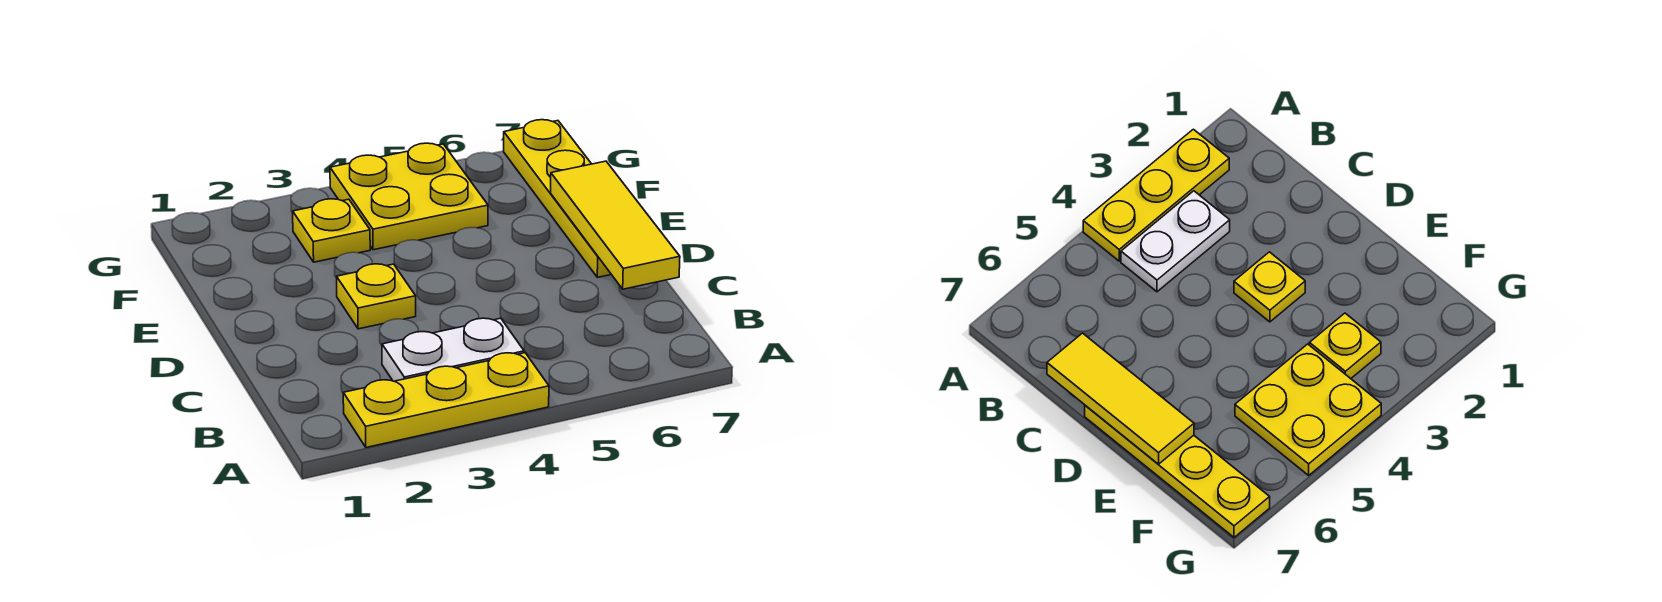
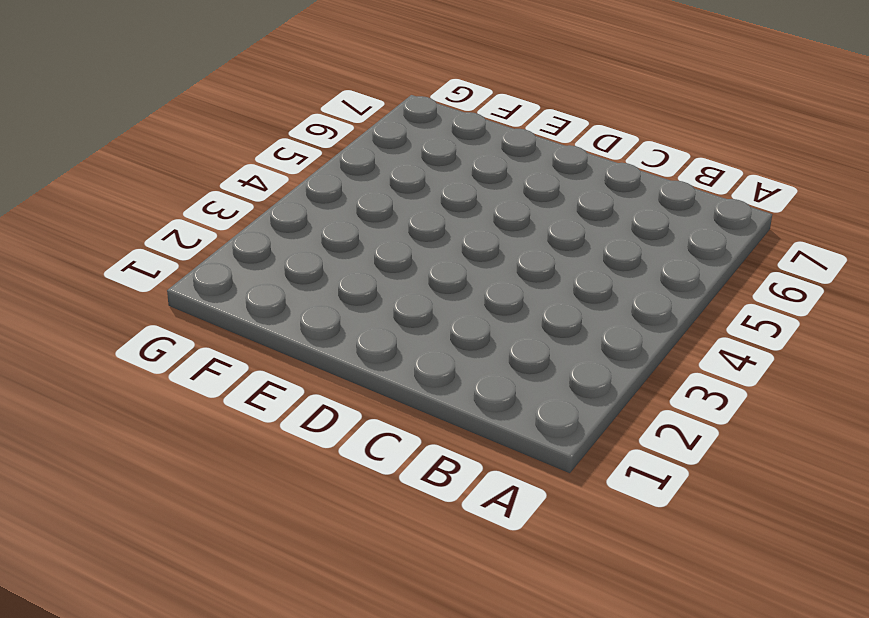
none -> yellow plate A2:A4 level 1
none -> white plate B3:B4 level 1

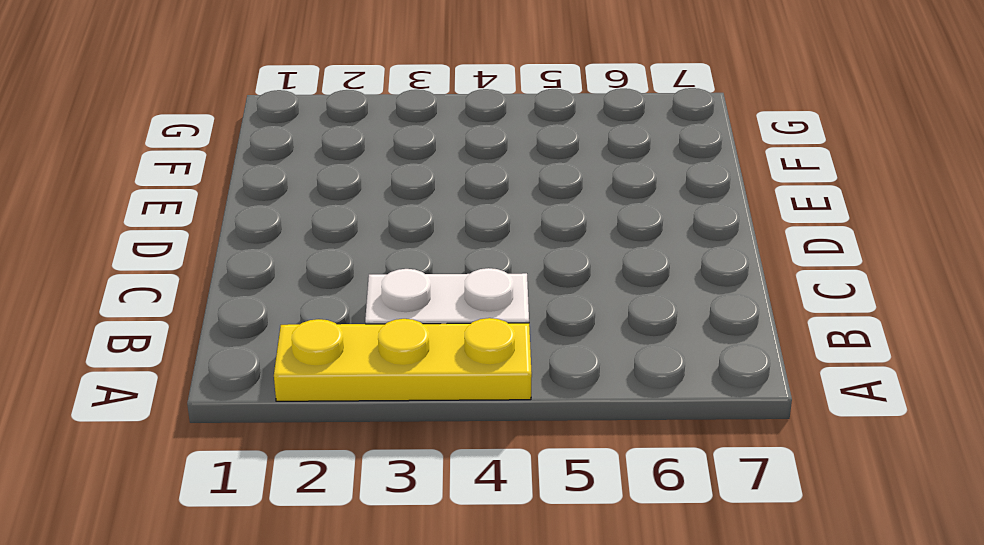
none -> yellow plate D3 level 1
none -> yellow plate D7:G7 level 1

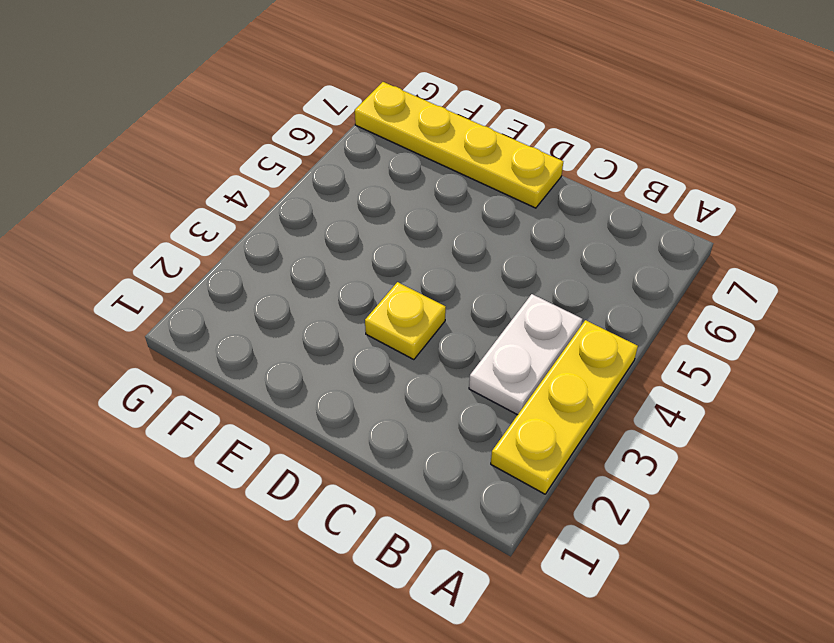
none -> yellow plate F3 level 1
none -> yellow plate F4:G5 level 1

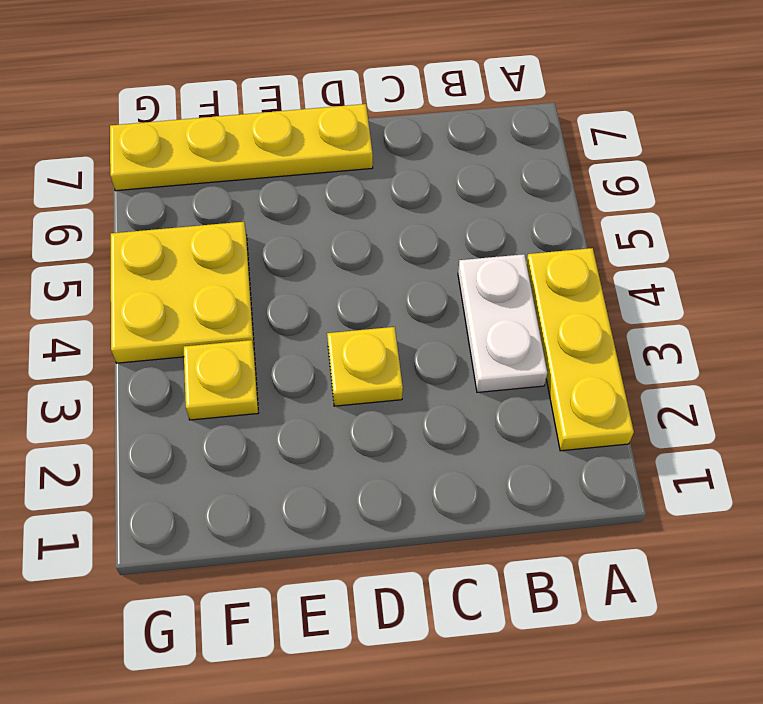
none -> yellow tile C7:E7 level 2

